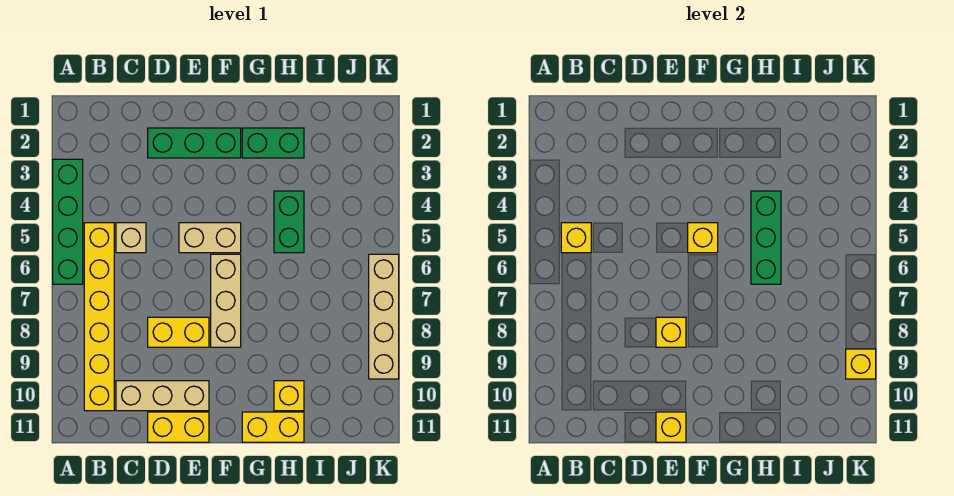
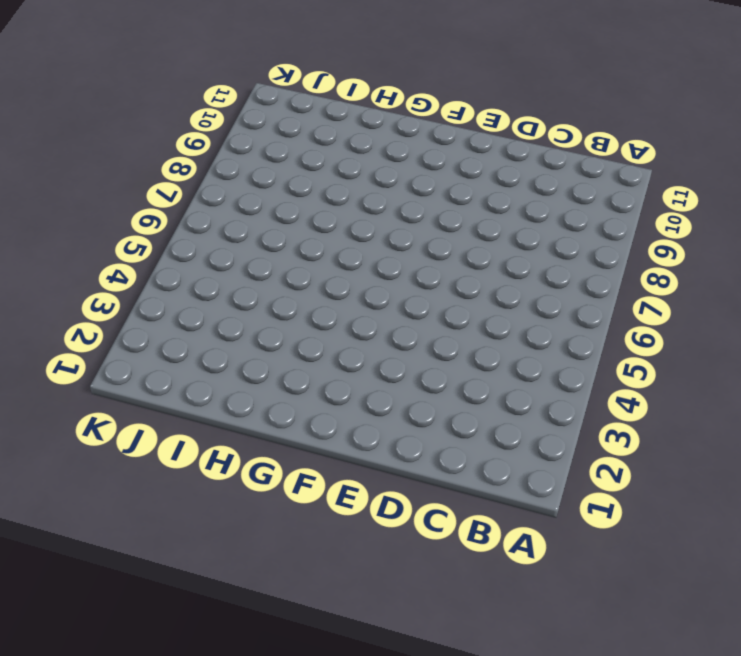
none -> green brick A3:A6 level 1
none -> yellow brick B5:B10 level 1
none -> tan brick C5 level 1

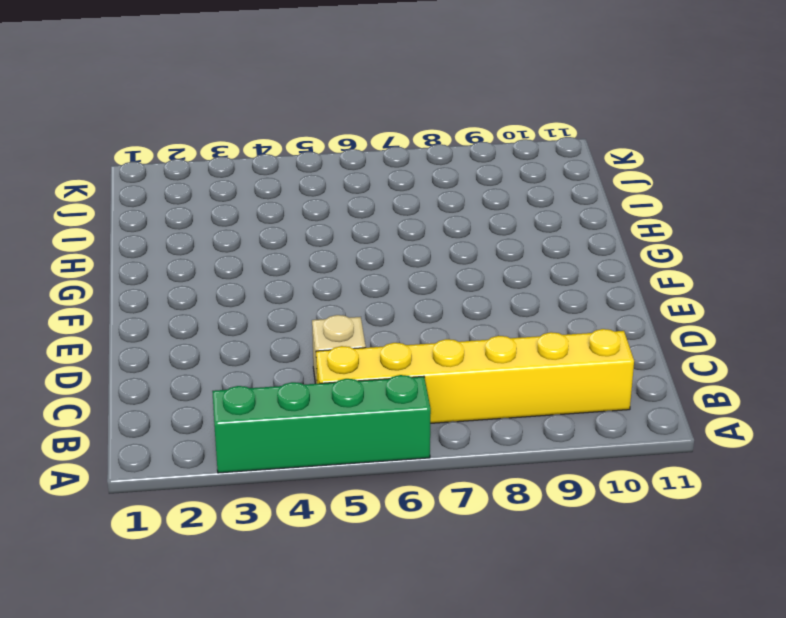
none -> tan brick C10:E10 level 1
none -> green brick D2:F2 level 1
none -> yellow brick D8:E8 level 1

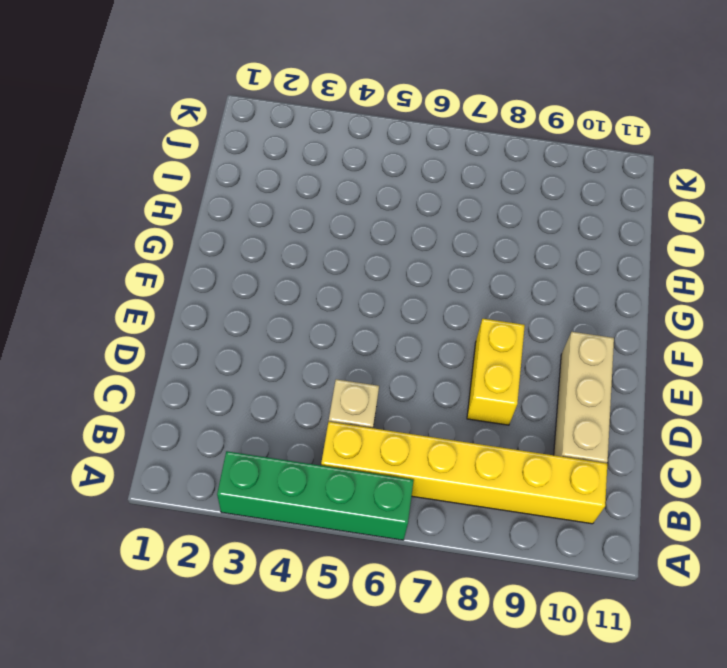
none -> green brick D2:F2 level 1
none -> yellow brick D11:E11 level 1
none -> tan brick E5:F5 level 1

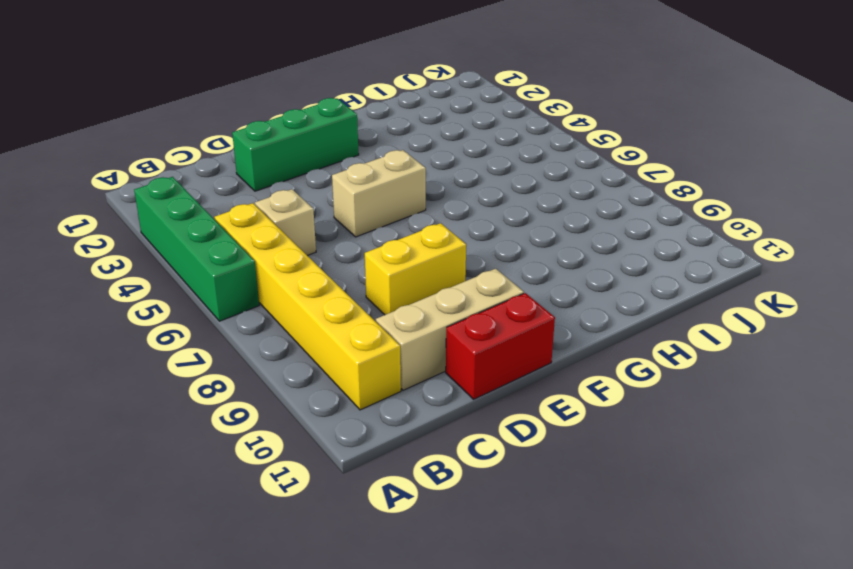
red brick D11:E11 level 1 -> yellow brick D11:E11 level 1
none -> tan brick F6:F8 level 1
none -> green brick G2:H2 level 1
none -> yellow brick G11:H11 level 1

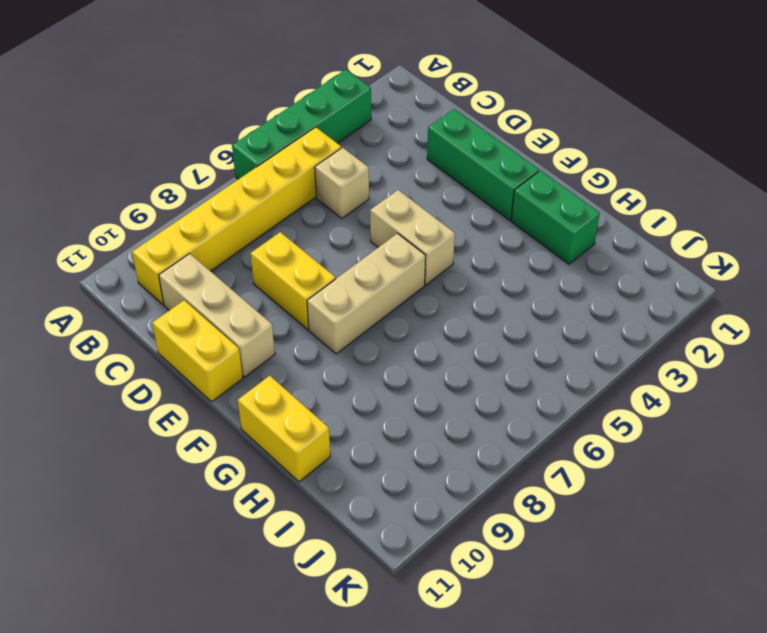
none -> green brick H4:H5 level 1
none -> yellow brick H10 level 1
none -> tan brick K6:K9 level 1

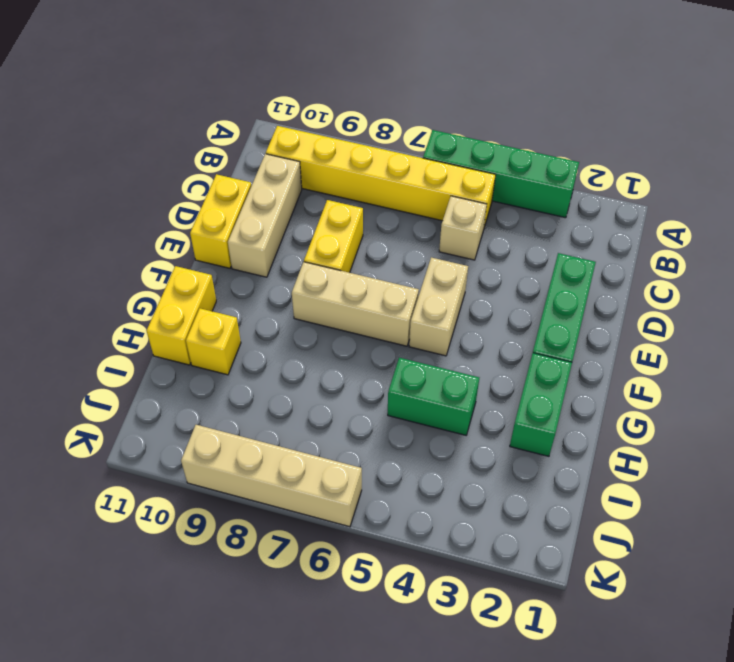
none -> yellow brick B5 level 2
none -> yellow brick E8 level 2
none -> yellow brick E11 level 2

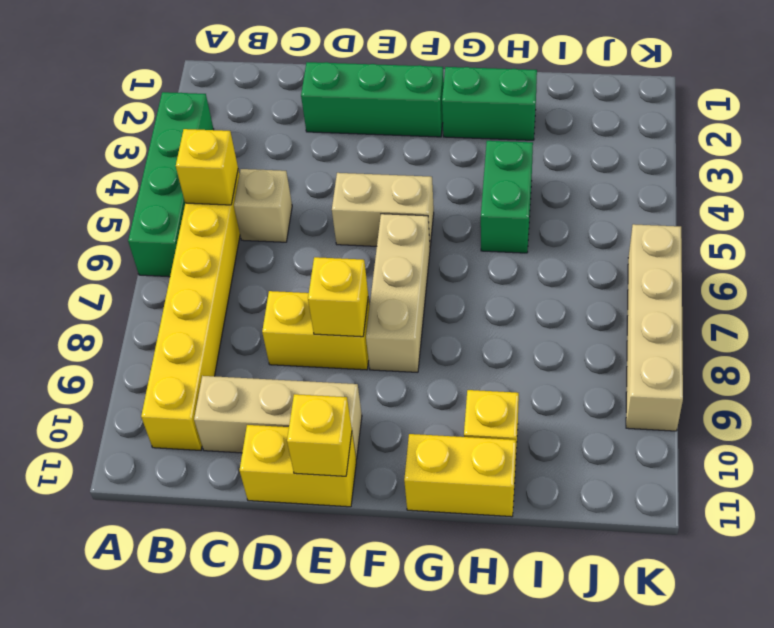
none -> yellow brick F5 level 2
none -> green brick H4:H6 level 2
none -> yellow brick K9 level 2

